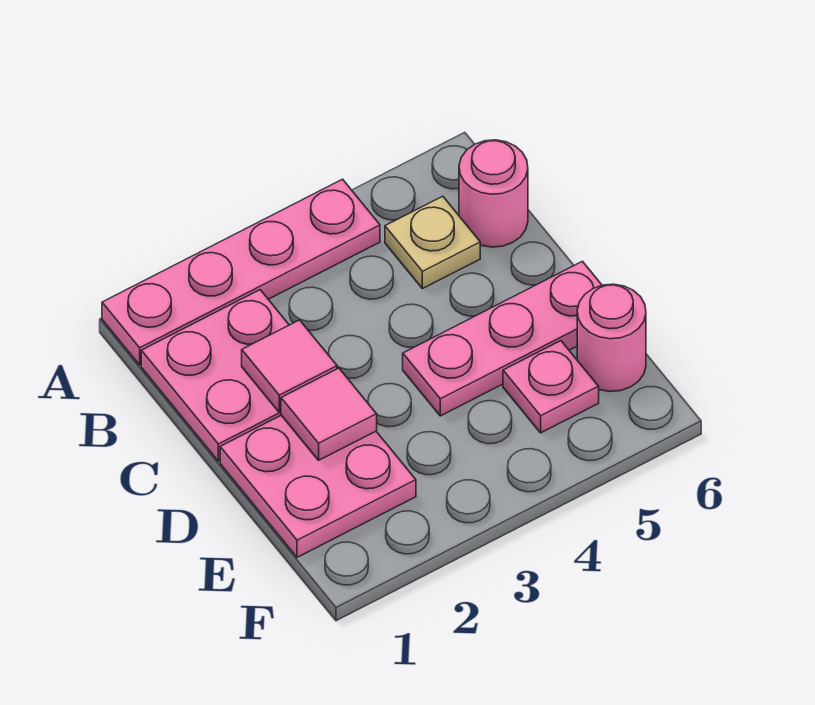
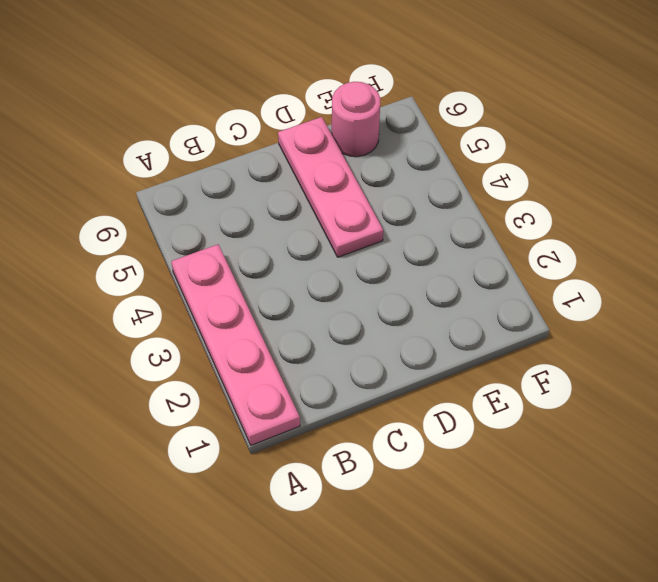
none -> pink plate B1:C2 level 1
none -> tan plate B5 level 1

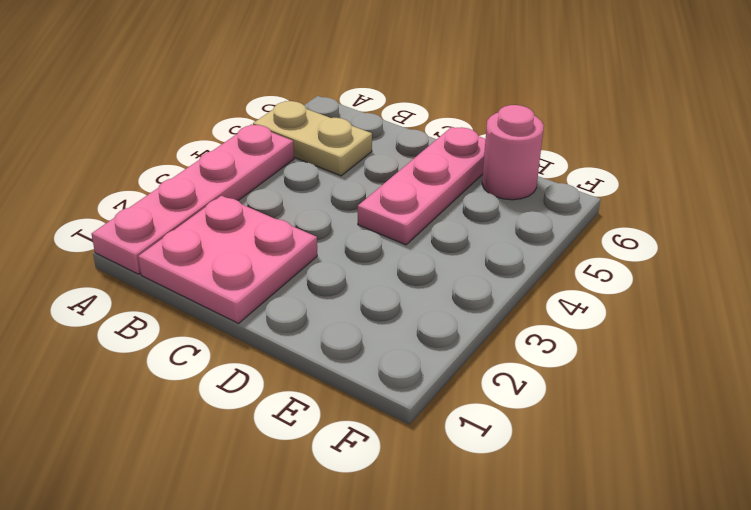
tan plate A5:B5 level 1 -> tan plate B5 level 1
none -> pink round brick B6 level 1
none -> pink plate D1:E2 level 1

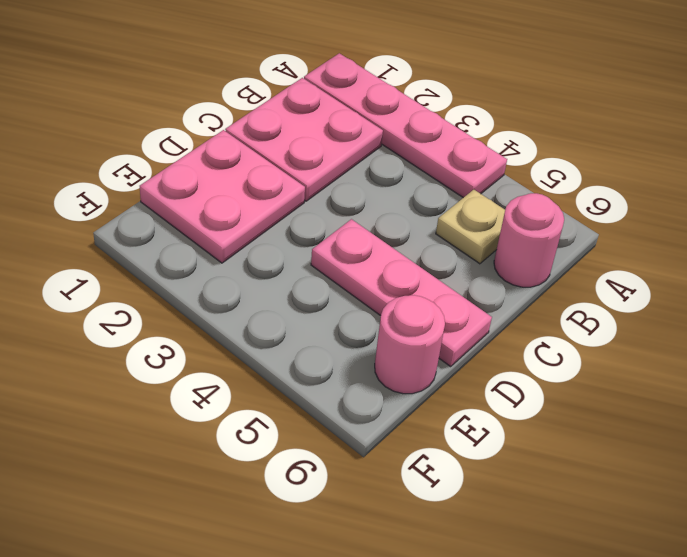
none -> pink plate E5 level 1
none -> pink tile C2 level 2

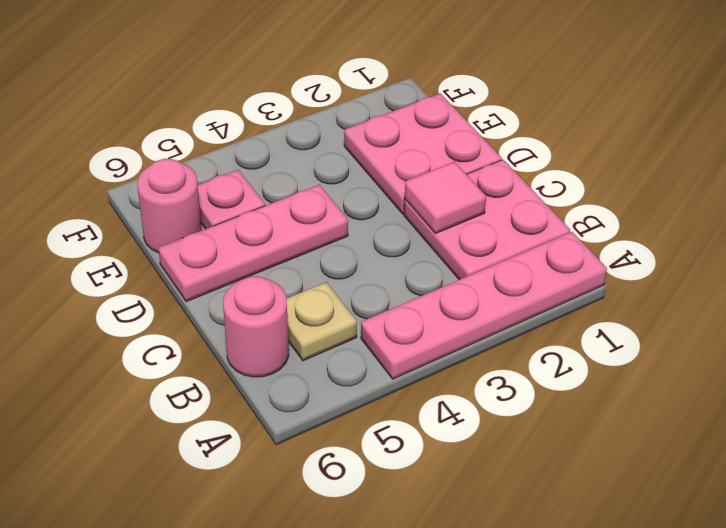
none -> pink tile D2 level 2

